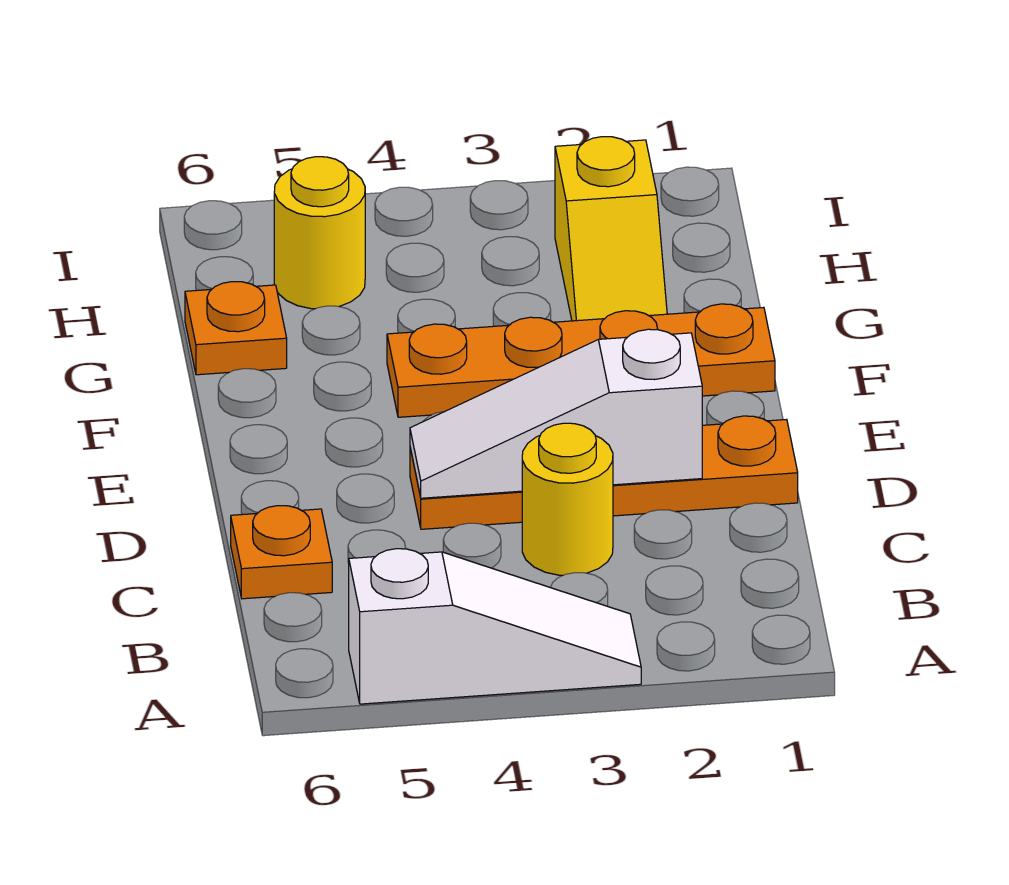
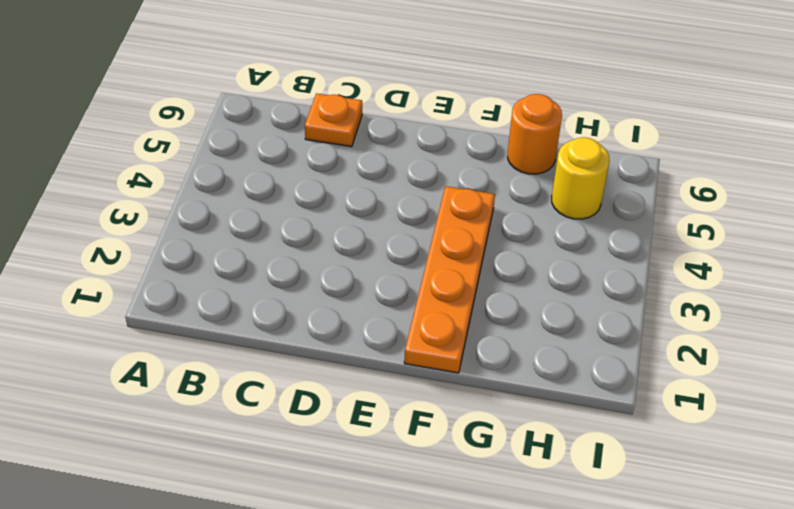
orange round brick G6 level 1 -> orange plate G6 level 1
none -> white slope A3:A5 level 1 top 5
none -> yellow round brick C3 level 1

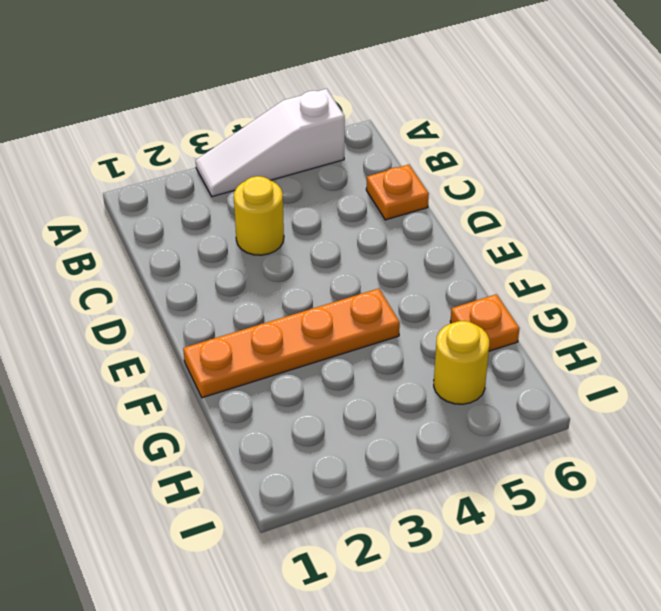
none -> orange plate D1:D4 level 1
none -> yellow slope G2:H2 level 1 top H

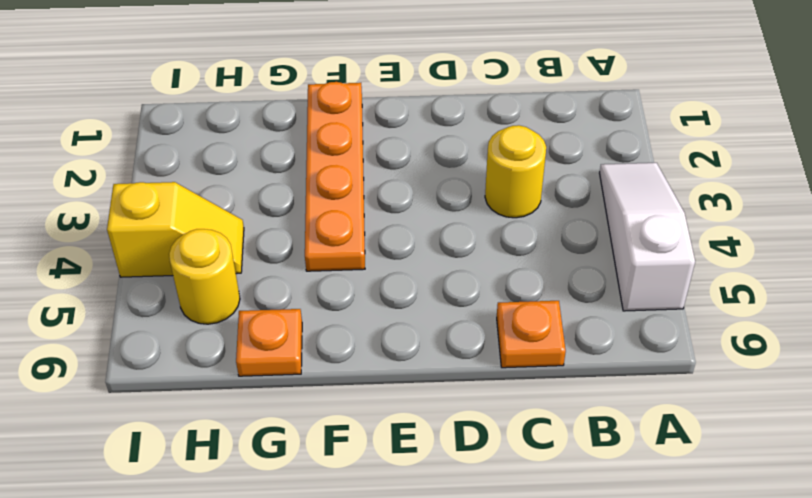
yellow slope H4:I4 level 1 top I -> yellow slope G2:H2 level 1 top H
none -> orange plate D1:D4 level 1
none -> white slope D2:D4 level 2 top 2

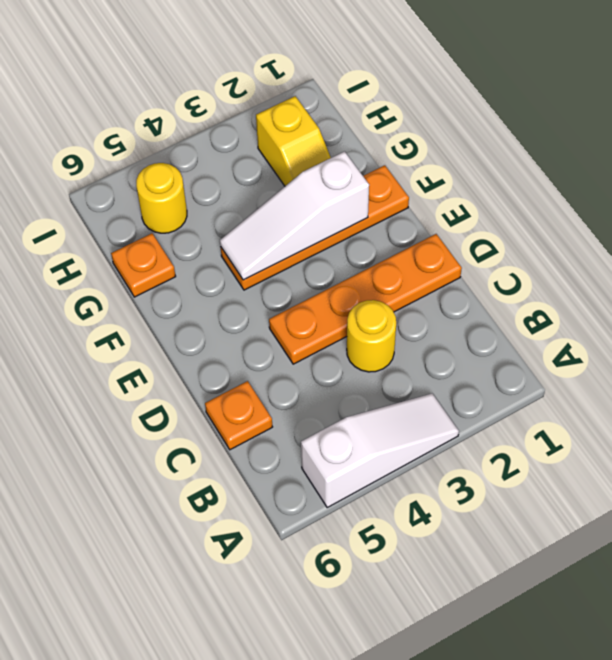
white slope F2:F4 level 2 top 2 -> white slope D2:D4 level 2 top 2

